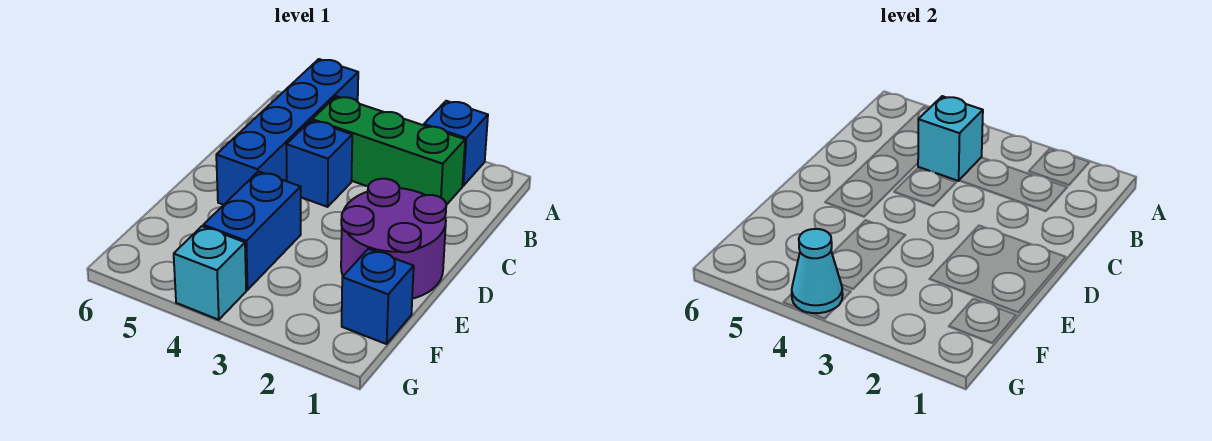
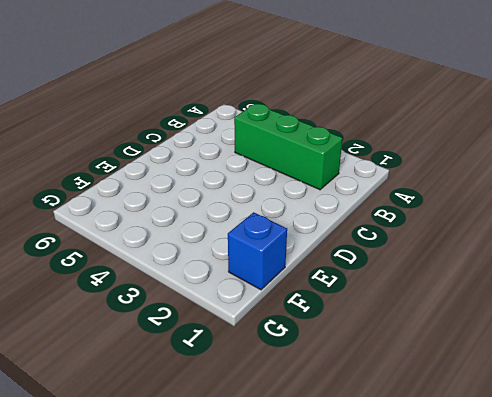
none -> blue brick A2 level 1
none -> blue brick A5:D5 level 1

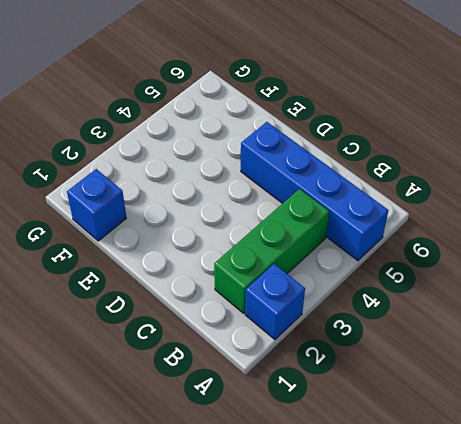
none -> blue brick C4 level 1
none -> purple round brick D1:E2 level 1

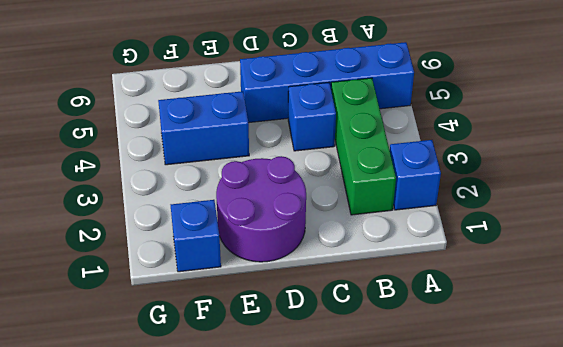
none -> cyan brick G4 level 1
none -> cyan brick B4 level 2

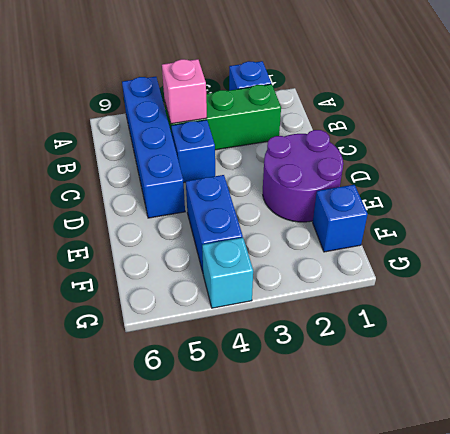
pink brick B4 level 2 -> cyan brick B4 level 2
none -> cyan cone G4 level 2

